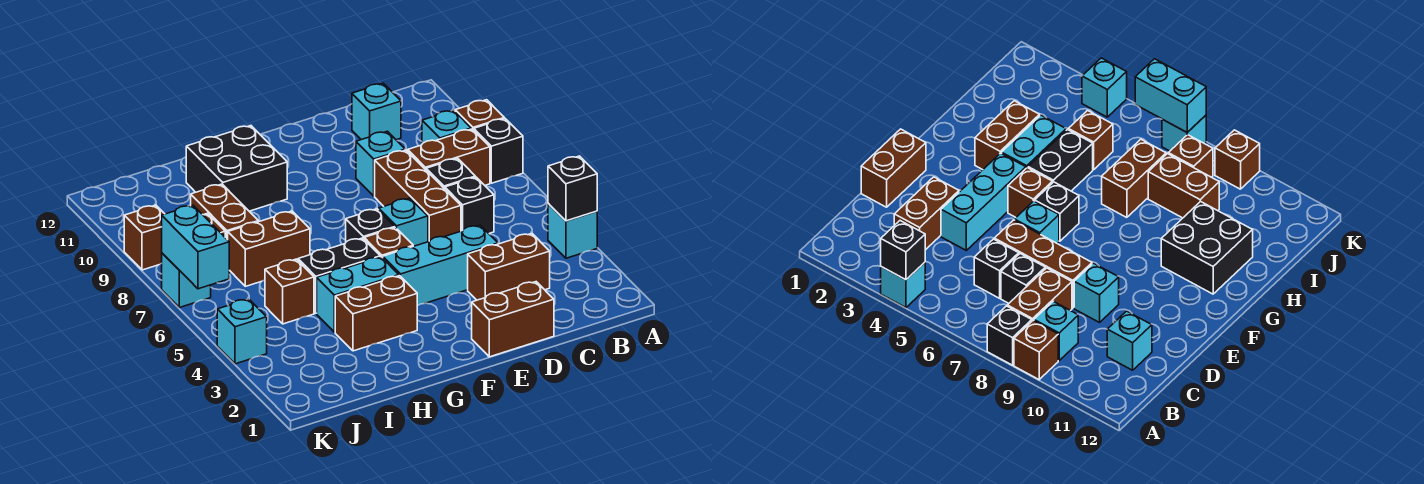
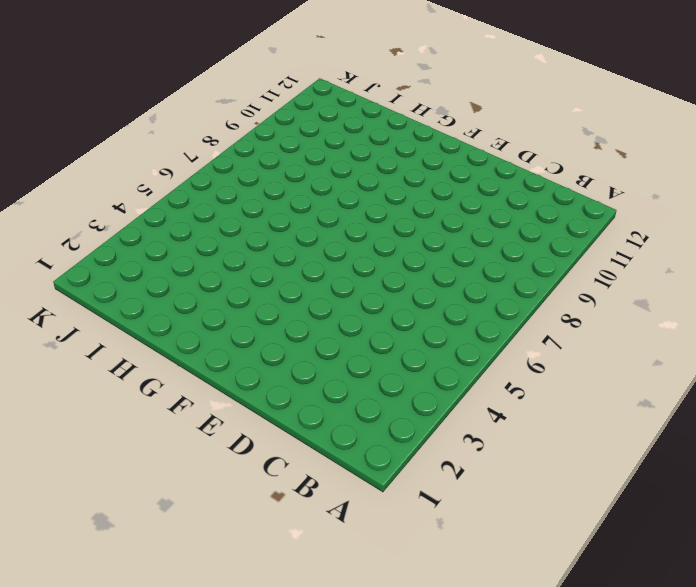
none -> cyan brick A4 level 1
none -> black brick A8 level 1
none -> brown brick A9 level 1

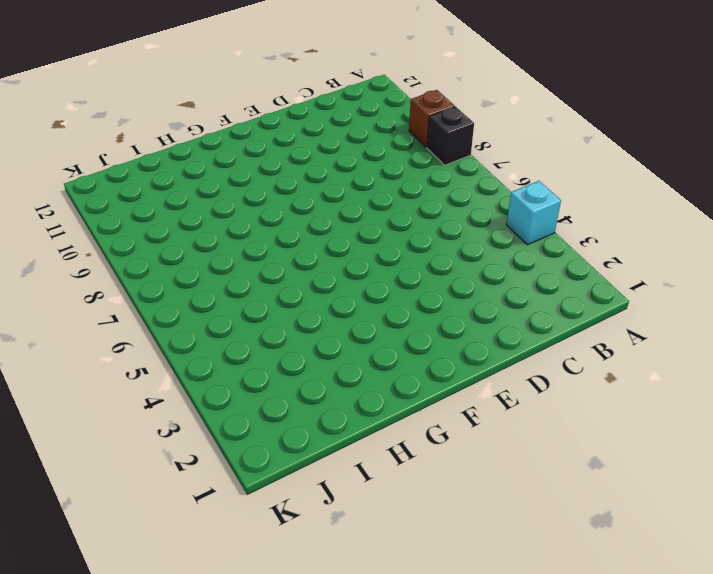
none -> brown brick B8:C8 level 1
none -> cyan brick B9 level 1
none -> brown brick C3:D3 level 1

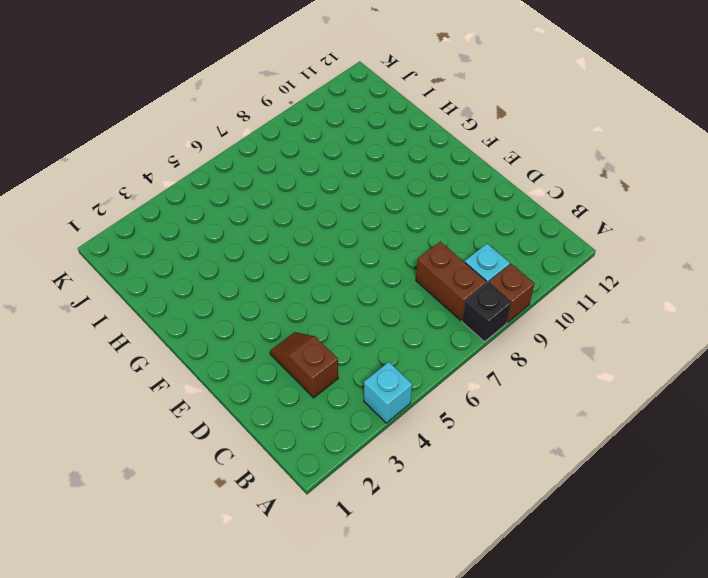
brown slope C3:D3 level 1 top C -> brown brick C3:D3 level 1
none -> black brick C6 level 1
none -> black brick C7 level 1
none -> cyan brick C11 level 1

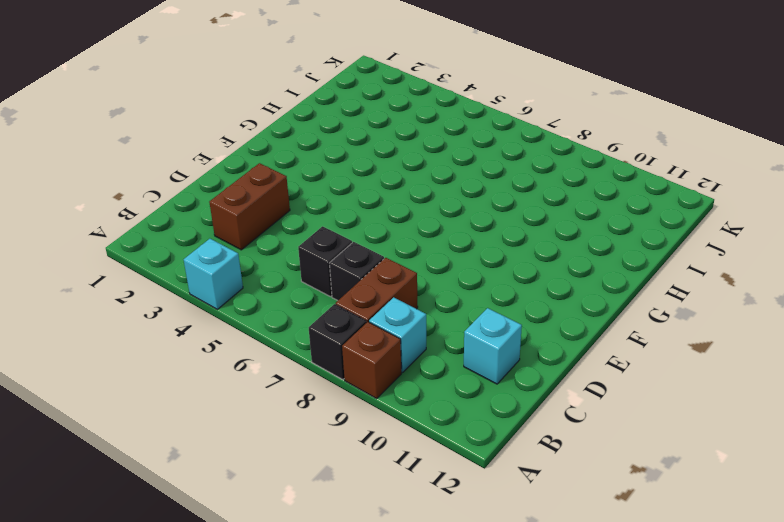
none -> brown brick D1:E1 level 1
none -> cyan brick D4:F4 level 1
none -> brown brick D6:D8 level 1

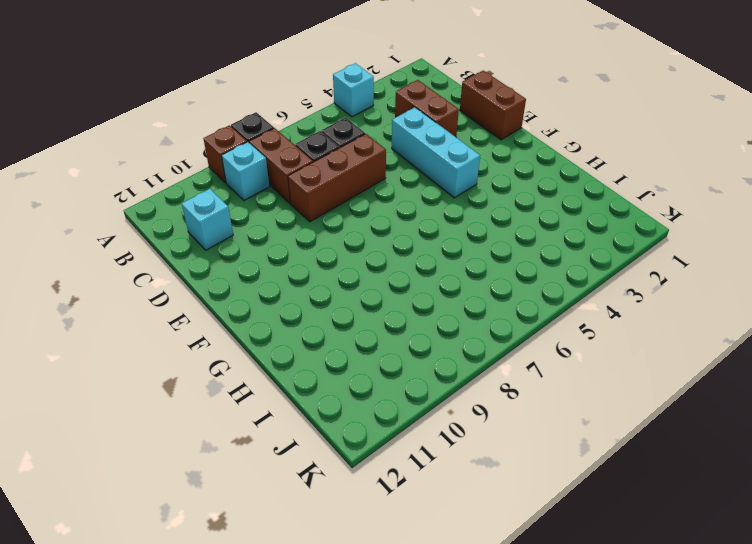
none -> cyan brick D9 level 1
none -> cyan brick E6 level 1
none -> brown brick F5 level 1

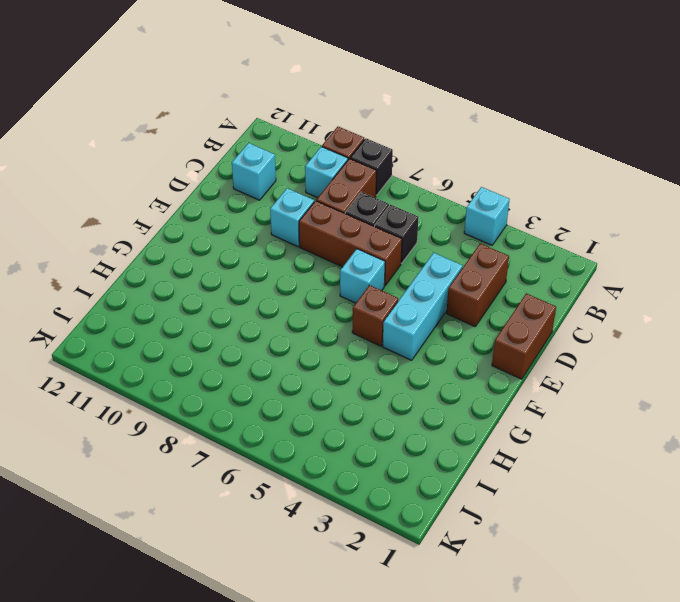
none -> black brick F6 level 1
none -> brown brick G3:H3 level 1
none -> cyan brick G4:H4 level 1

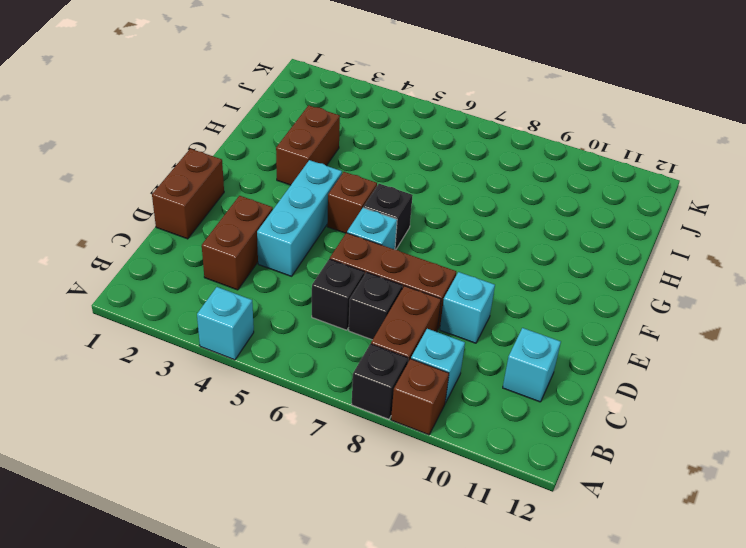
none -> cyan brick G4:H4 level 1
none -> black brick G5:H5 level 1
none -> black brick G10:H11 level 1

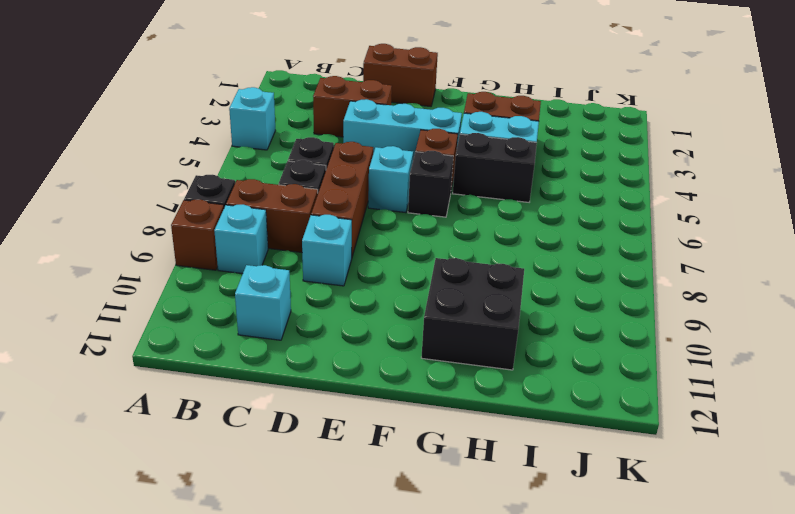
none -> brown brick H7:I7 level 1
none -> brown brick I5 level 1
none -> brown brick I8:I9 level 1

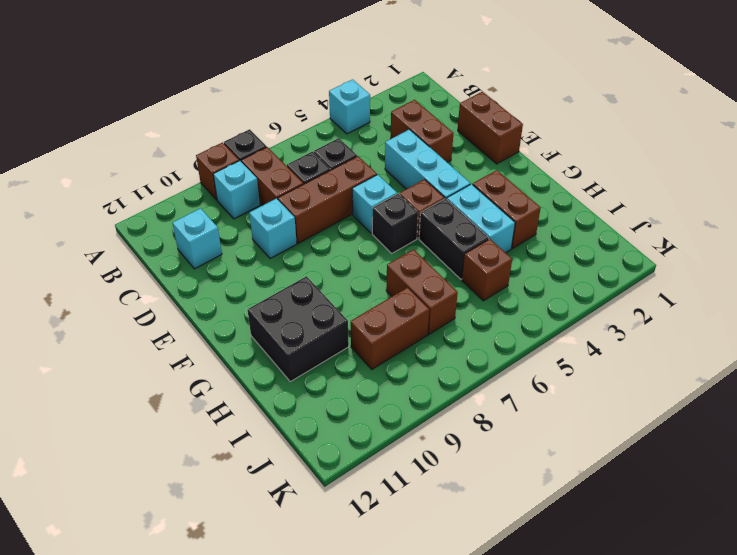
none -> brown brick J8 level 1
none -> cyan brick K4 level 1
none -> cyan brick K7 level 1

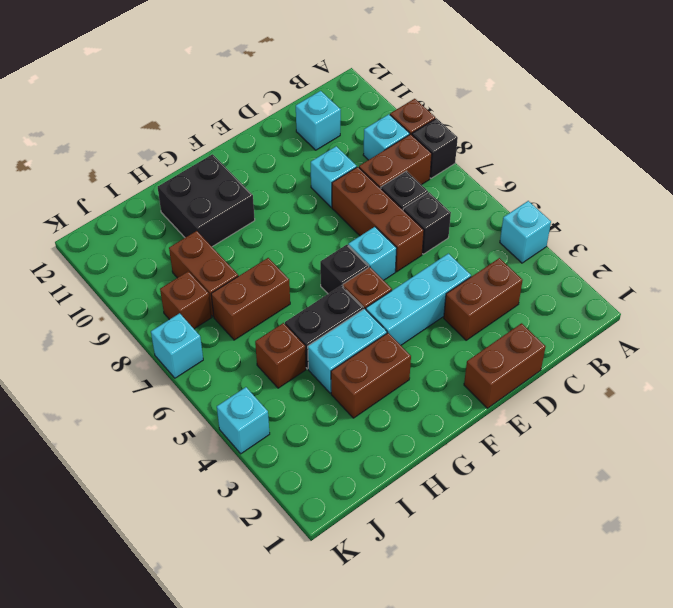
none -> brown brick K9 level 1
none -> black brick A4 level 2
none -> cyan brick K6:K7 level 2

